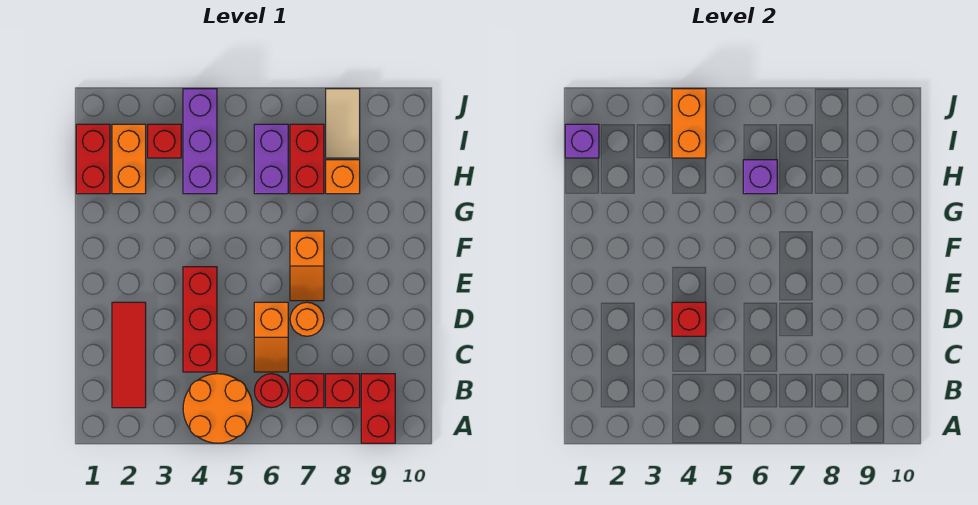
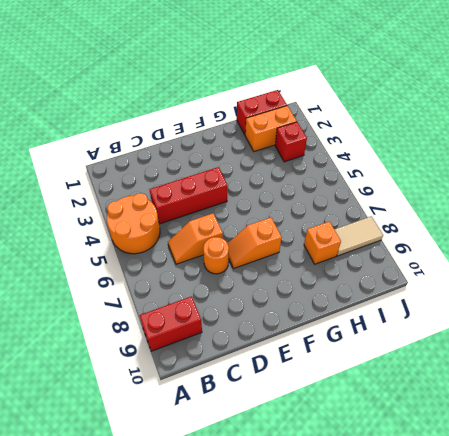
none -> red tile B2:D2 level 1
none -> red round brick B6 level 1
none -> red brick B7 level 1

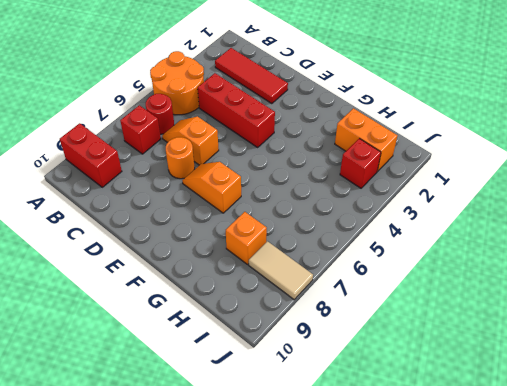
none -> red brick B8 level 1
none -> red brick H1:I1 level 1
none -> purple brick H4:J4 level 1

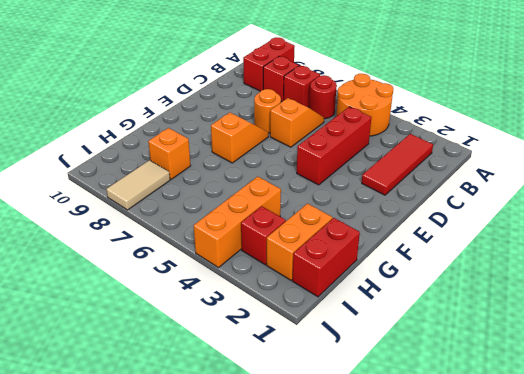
orange brick H4:J4 level 1 -> purple brick H4:J4 level 1
none -> purple brick H6:I6 level 1
none -> red brick H7:I7 level 1
none -> red brick D4 level 2

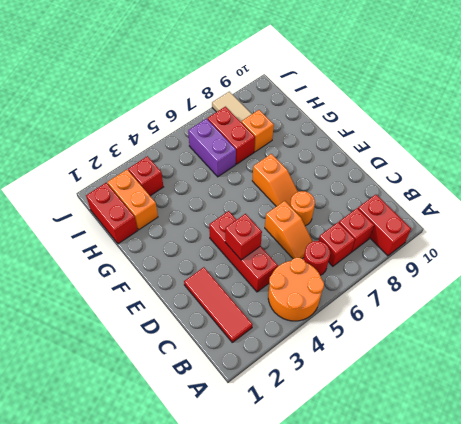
none -> purple brick H4:J4 level 1
none -> purple brick H6 level 2
none -> purple brick I1 level 2

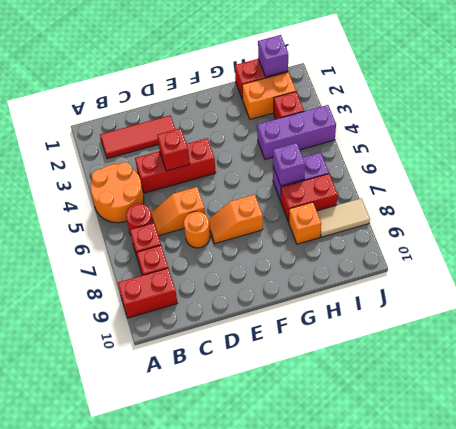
none -> orange brick I4:J4 level 2

